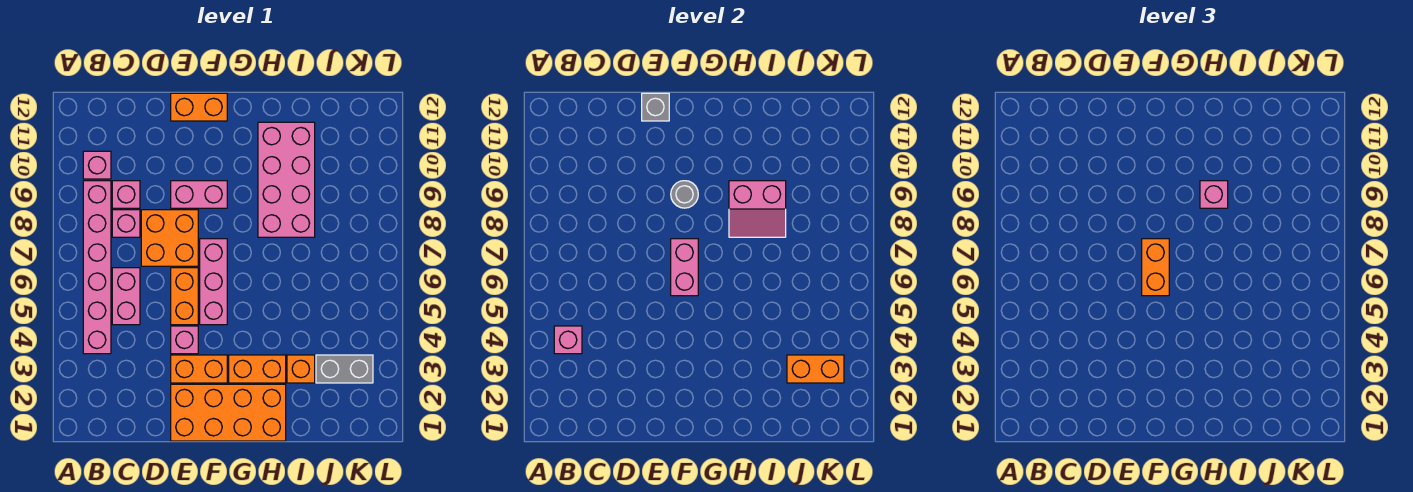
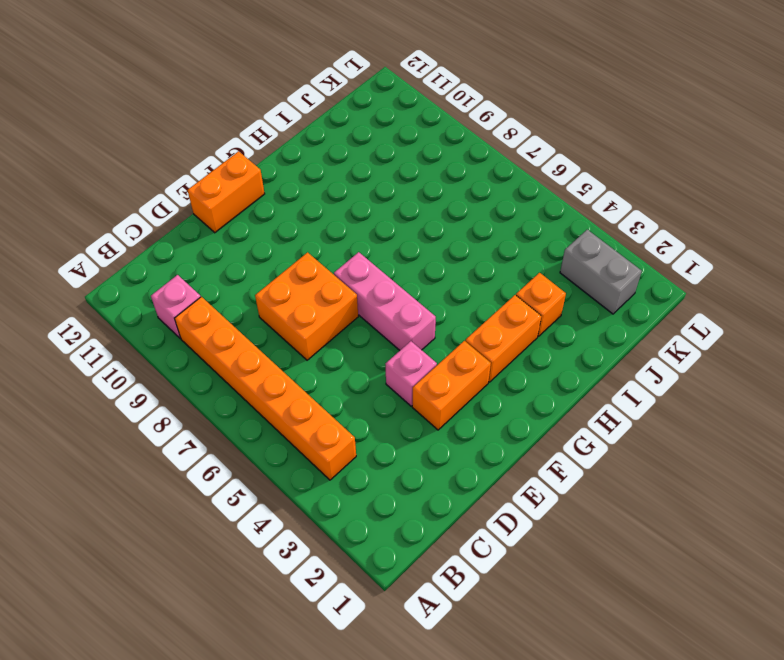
orange brick B4:B9 level 1 -> pink brick B4:B9 level 1
grey brick K2:K3 level 1 -> grey brick J3:K3 level 1
none -> pink brick C5:C6 level 1
none -> pink brick C8 level 1
none -> pink brick C9 level 1

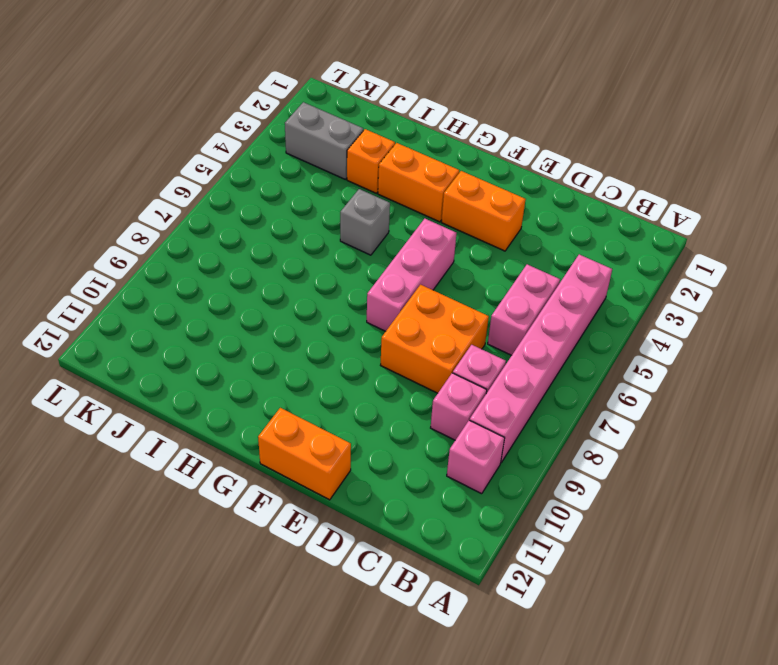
grey brick H5 level 1 -> grey brick E12 level 2
none -> orange brick E1:H2 level 1
none -> pink brick E4 level 1
none -> orange brick E5:E6 level 1

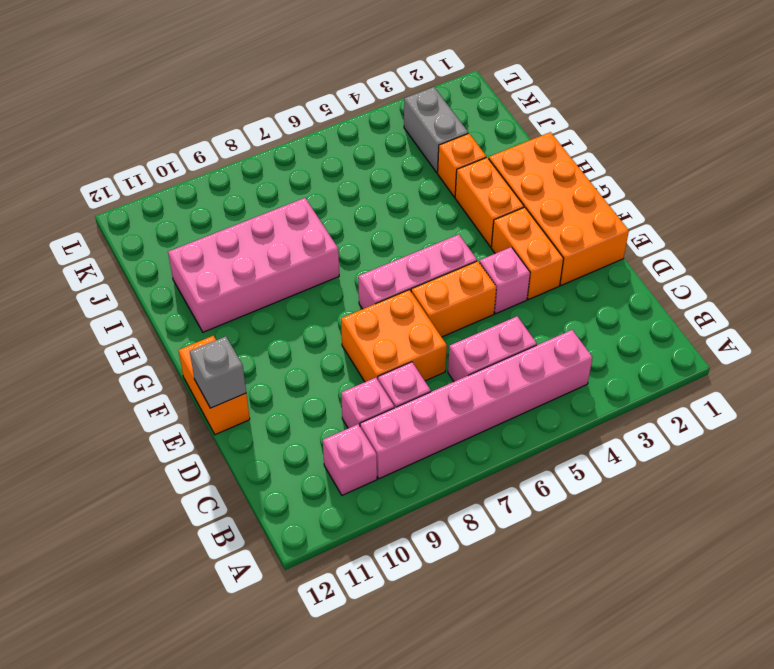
none -> pink brick E9:F9 level 1
none -> pink brick B4 level 2
none -> pink brick F6:F7 level 2

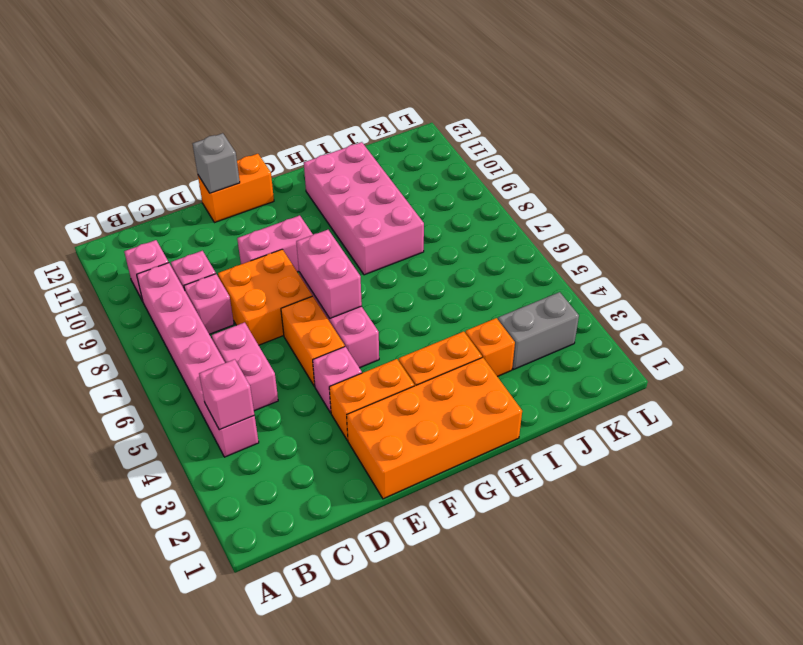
none -> grey round brick F9 level 2
none -> pink slope H8:I9 level 2 top 9
none -> orange brick J3:K3 level 2

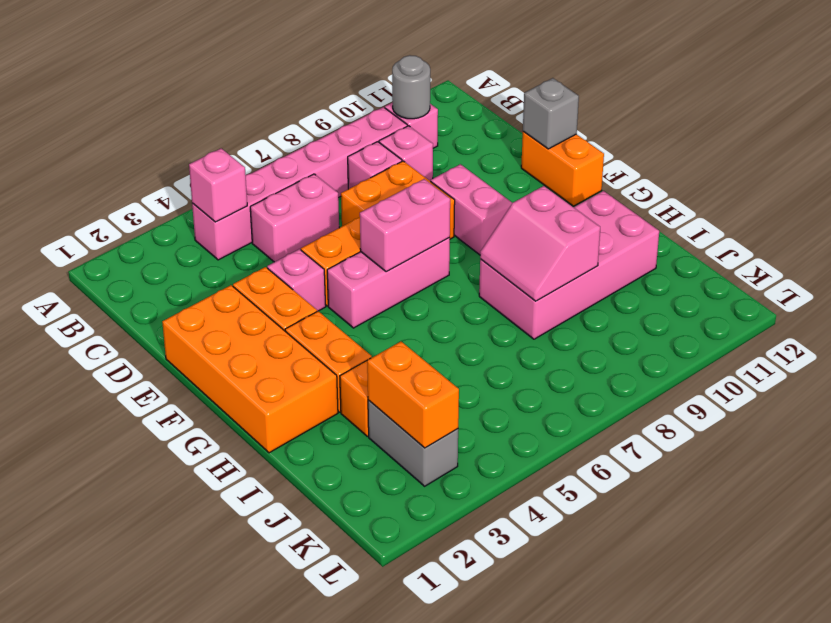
grey round brick B10 level 2 -> grey round brick F9 level 2
none -> orange brick F6:F7 level 3
none -> pink brick H9 level 3

